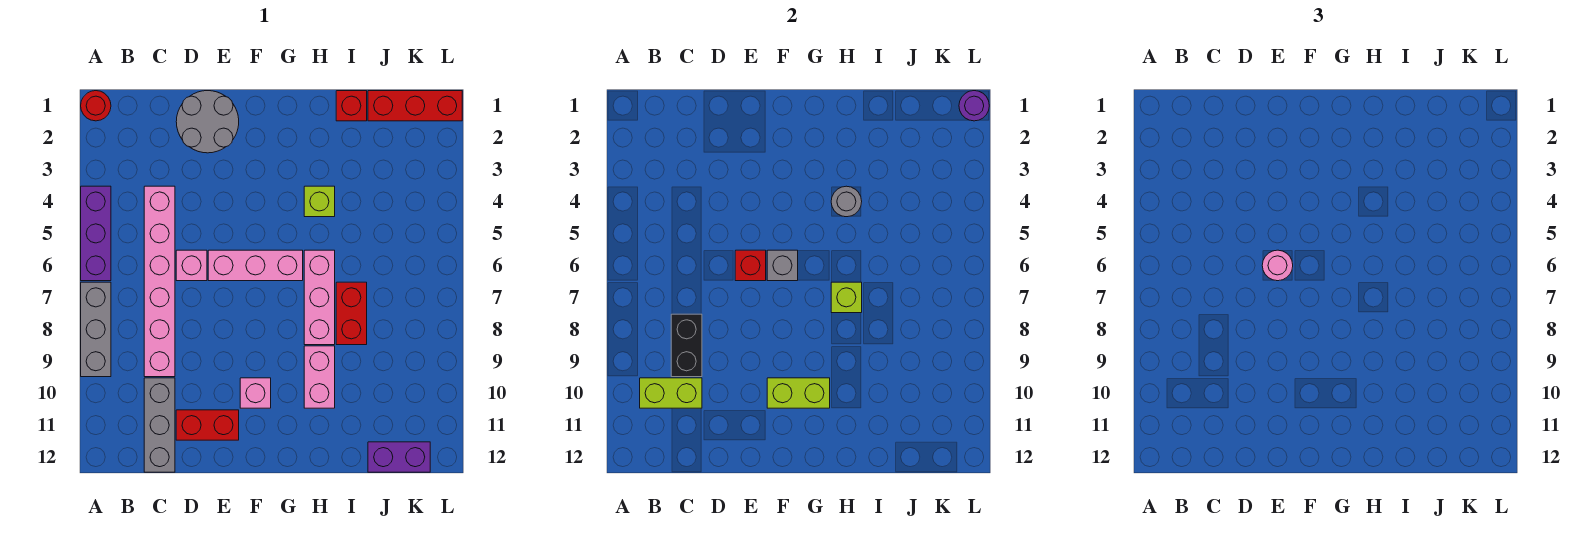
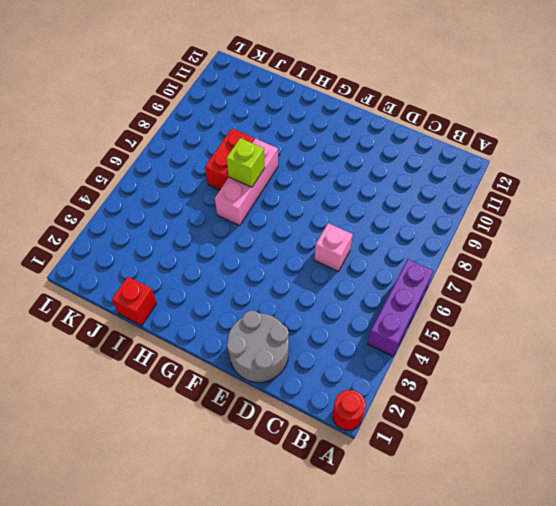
none -> grey brick A7:A9 level 1
none -> pink brick C4:C9 level 1
none -> grey brick C10:C12 level 1

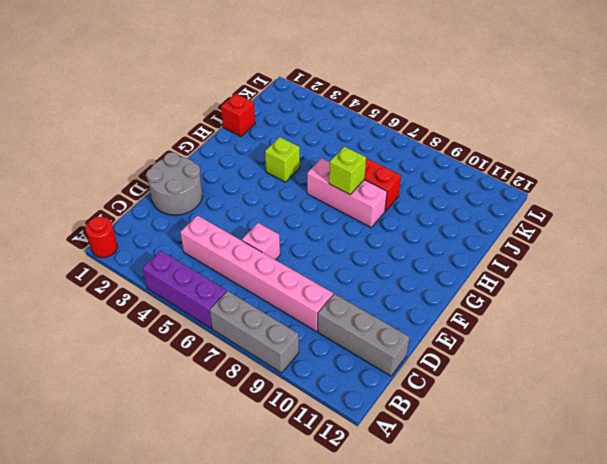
none -> red brick D11:E11 level 1
none -> pink brick E6:G6 level 1
none -> pink brick F10 level 1

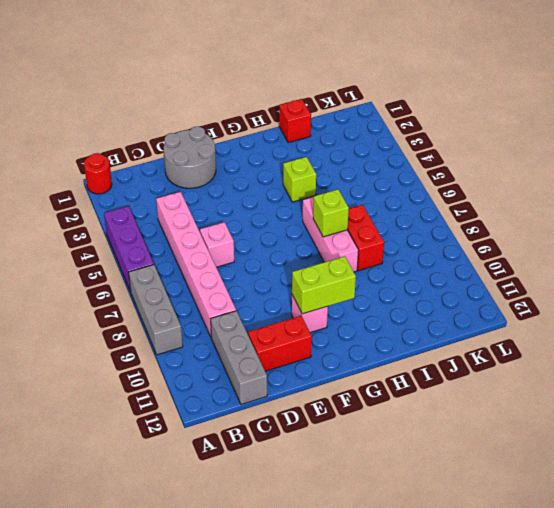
none -> pink brick E6:G6 level 1
none -> pink brick H9:H10 level 1
none -> red brick J1:L1 level 1

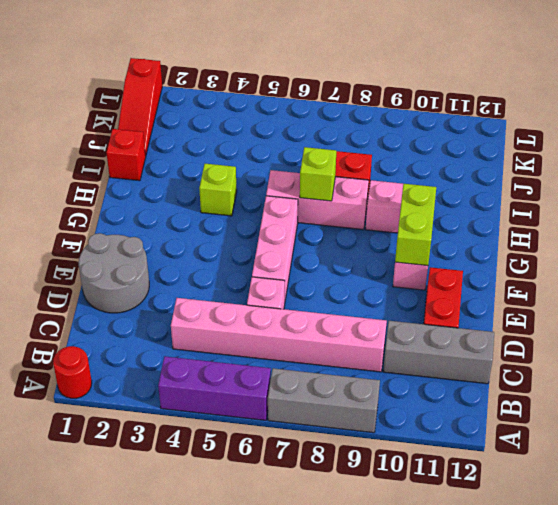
red slope J1:L1 level 1 top L -> red brick J1:L1 level 1
none -> purple brick J12:K12 level 1
none -> lime brick B10:C10 level 2
none -> black brick C8:C9 level 2

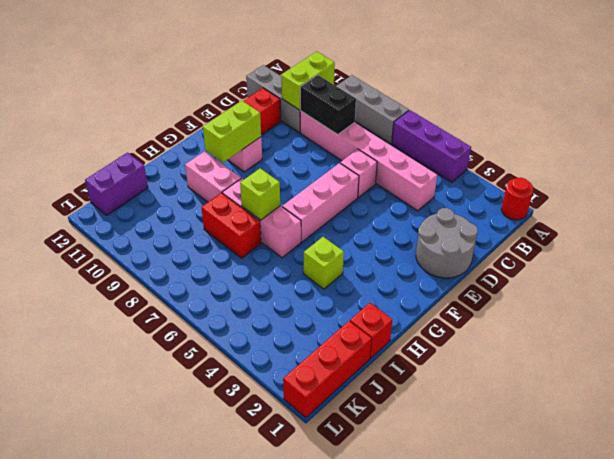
none -> red brick E6 level 2
none -> grey brick F6 level 2
none -> grey round brick H4 level 2

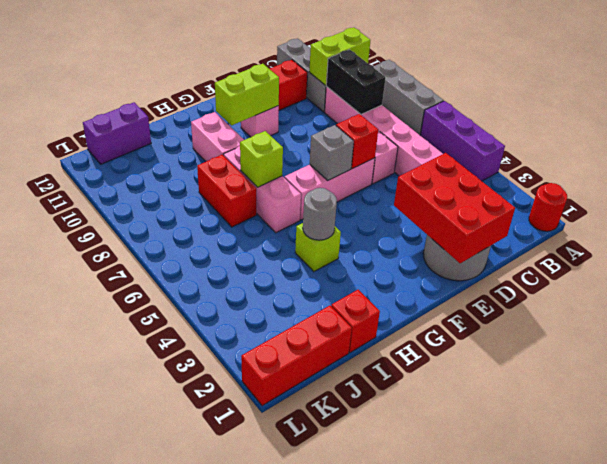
red brick D1:E3 level 2 -> none
none -> purple round brick L1 level 2
none -> pink round brick E6 level 3

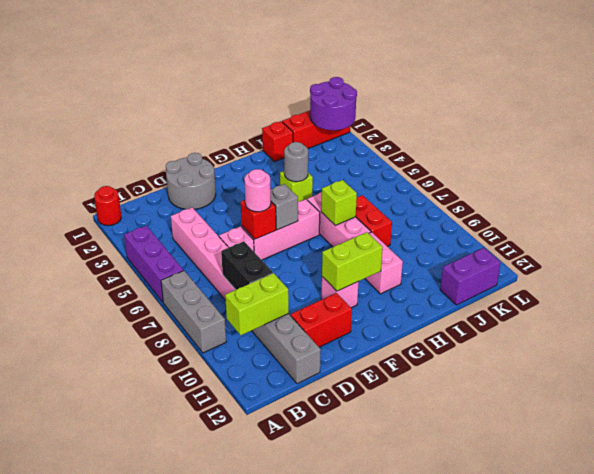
purple round brick K1:L2 level 2 -> purple round brick L1 level 2

